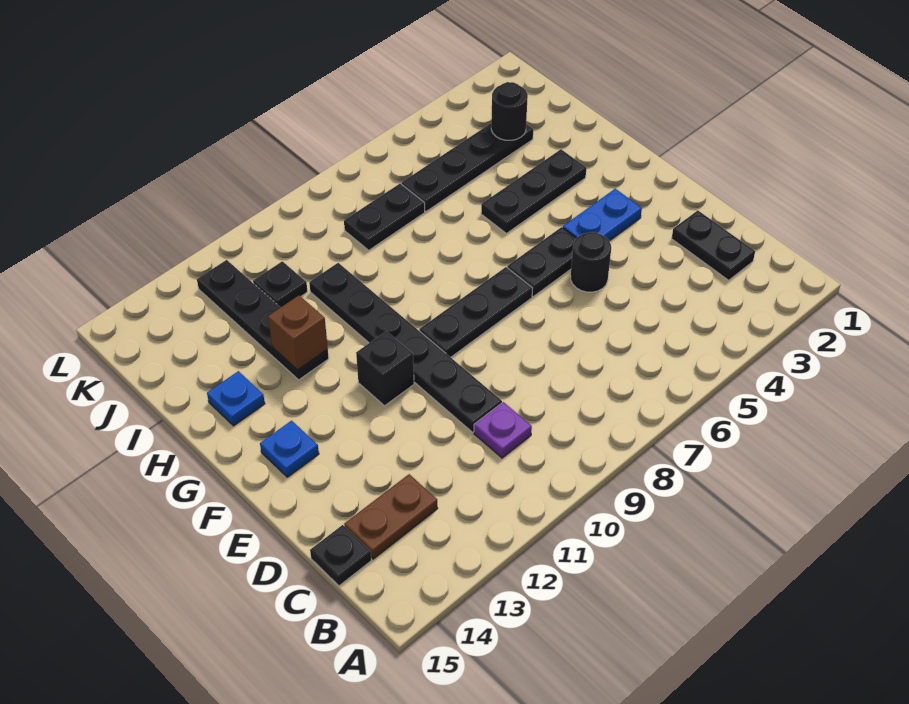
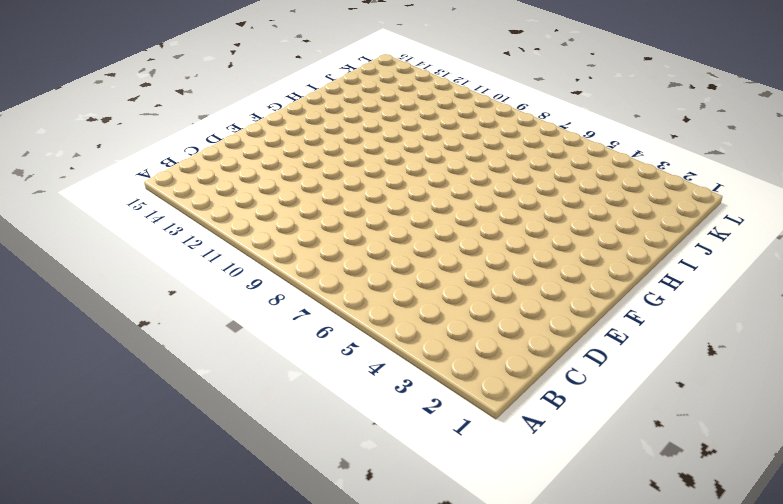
none -> black plate C2:D2 level 1
none -> purple plate C10 level 1
none -> brown plate C13:C14 level 1

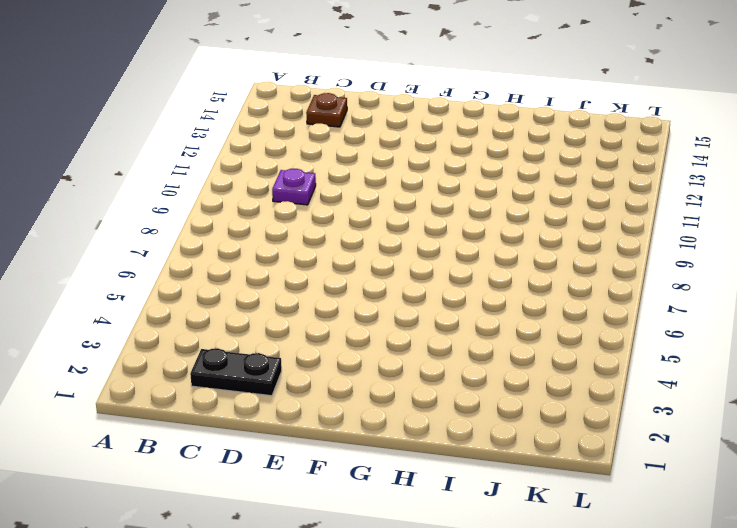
brown plate C14 level 1 -> brown plate C13:C14 level 1
none -> black plate C15 level 1
none -> black plate D10:I10 level 1
none -> black round brick E5 level 1

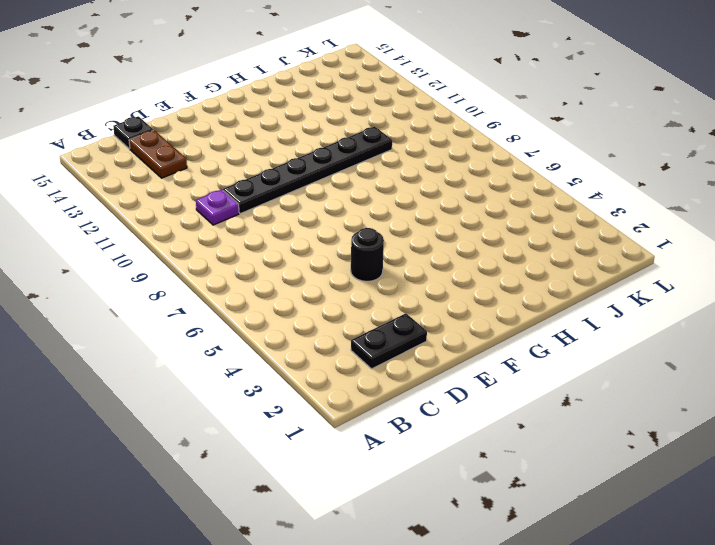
none -> blue plate F3:F4 level 1
none -> black plate F5:F6 level 1
none -> black plate F7:F9 level 1

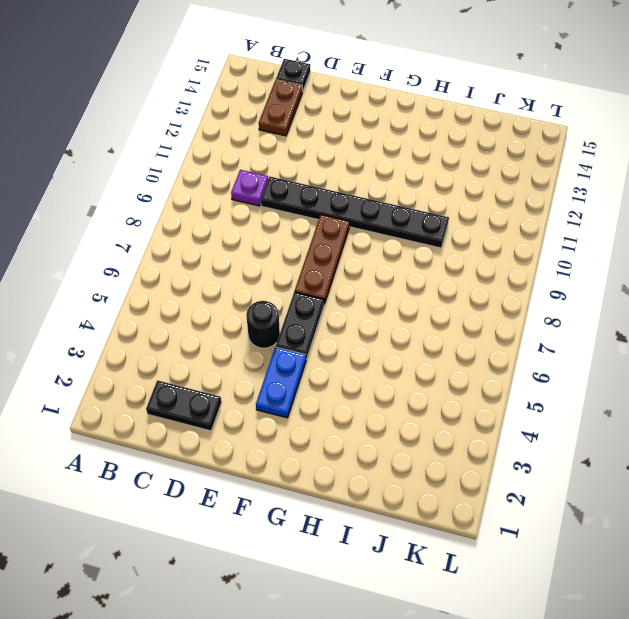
brown plate F7:F9 level 1 -> black plate F7:F9 level 1
none -> black brick F11 level 1
none -> blue plate F14 level 1
none -> black plate H3:H5 level 1

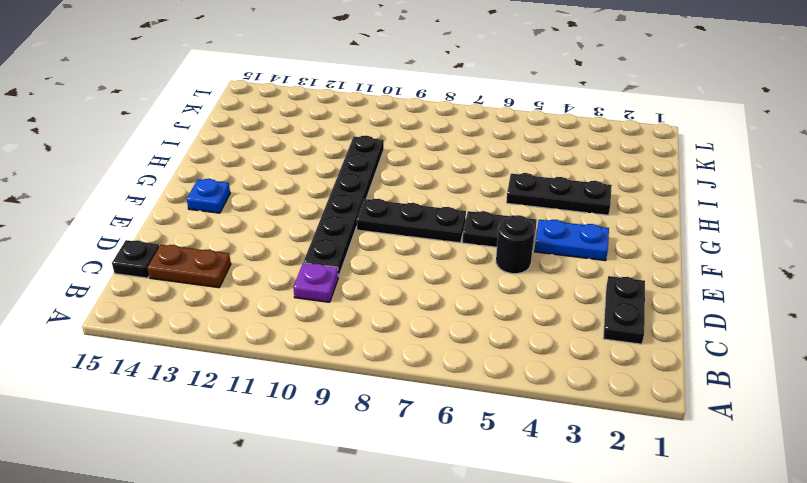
none -> black brick F11 level 1
none -> black plate H12:K12 level 1
none -> blue plate H14 level 1

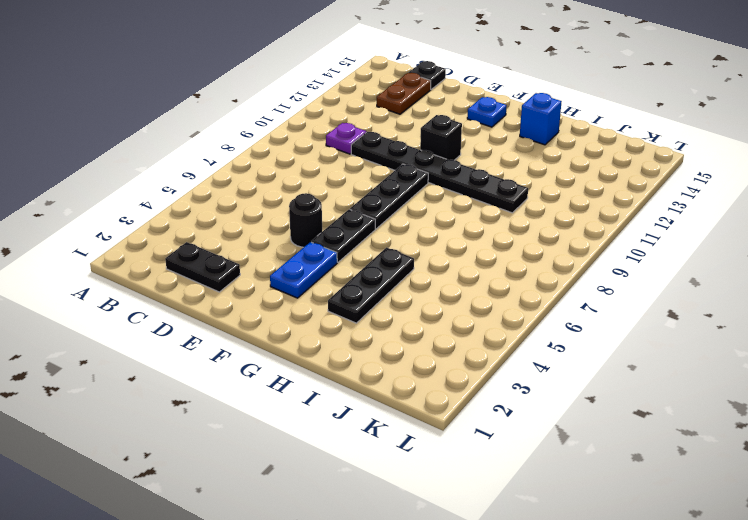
blue brick H14 level 1 -> blue plate H14 level 1
none -> black plate H12:K12 level 1
none -> black plate J3:J6 level 1
none -> black plate J7:J8 level 1

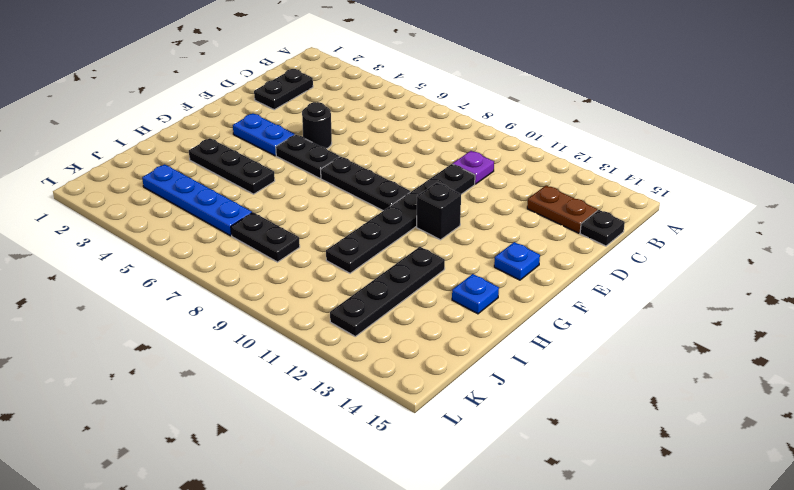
blue plate J3:J6 level 1 -> black plate J3:J6 level 1
none -> black plate J11 level 1
none -> brown brick H12 level 2
none -> black round brick J3 level 2

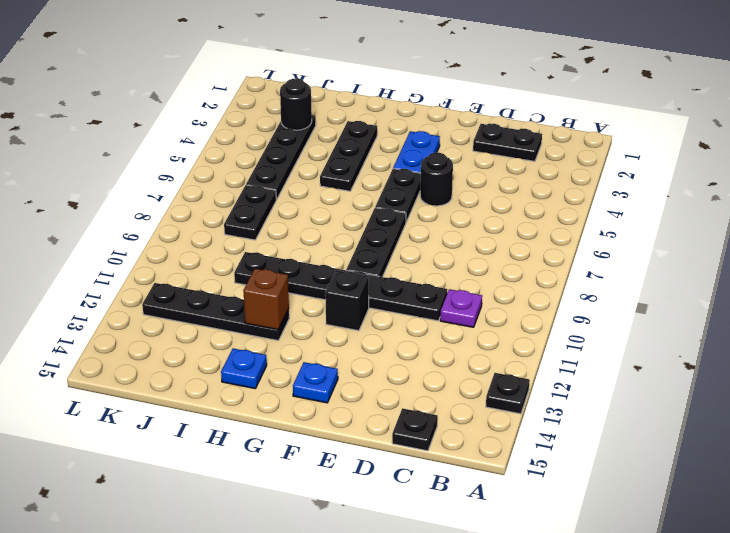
black plate A13 level 1 -> black plate J11 level 1
none -> brown plate C13:C14 level 1

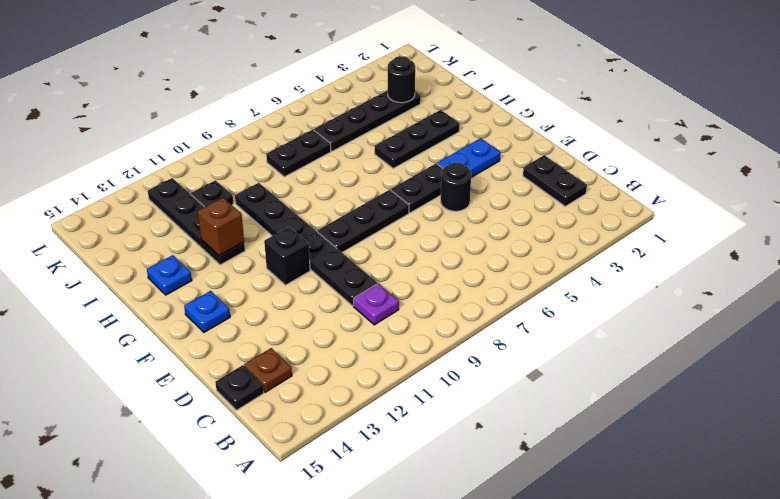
brown plate C14 level 1 -> brown plate C13:C14 level 1

